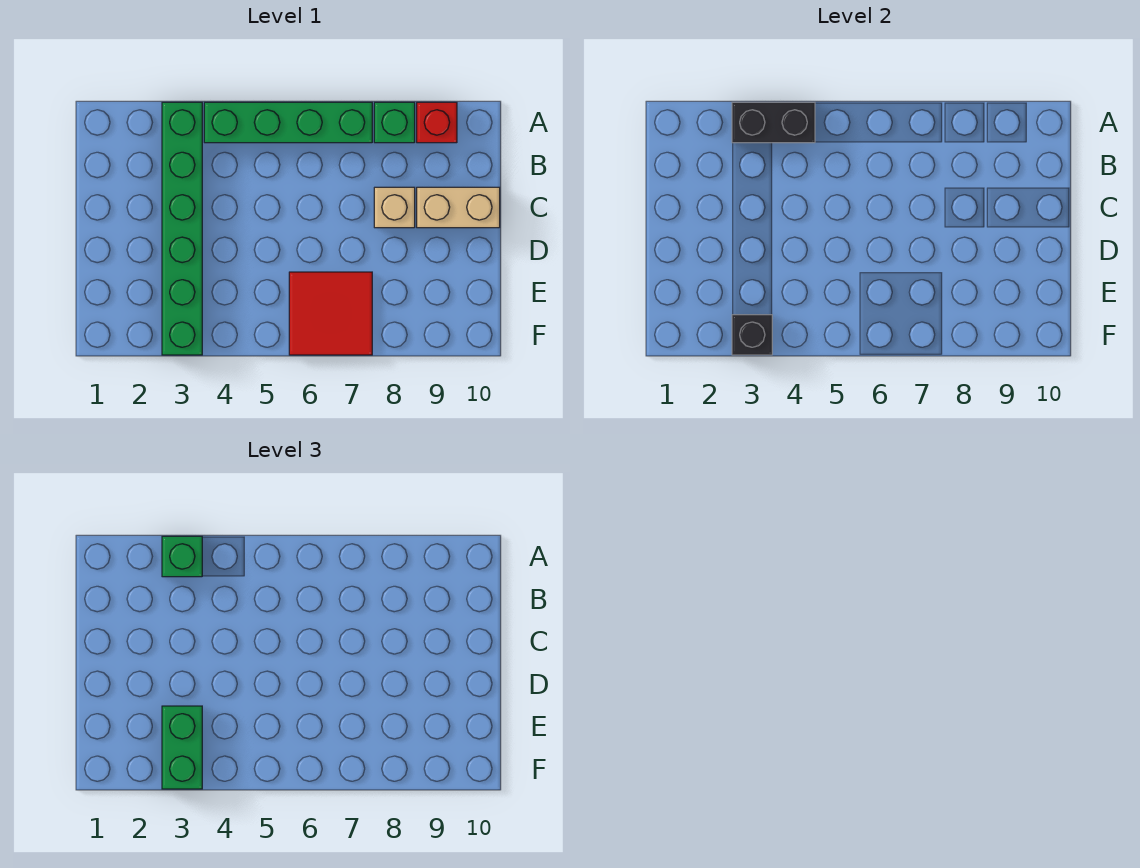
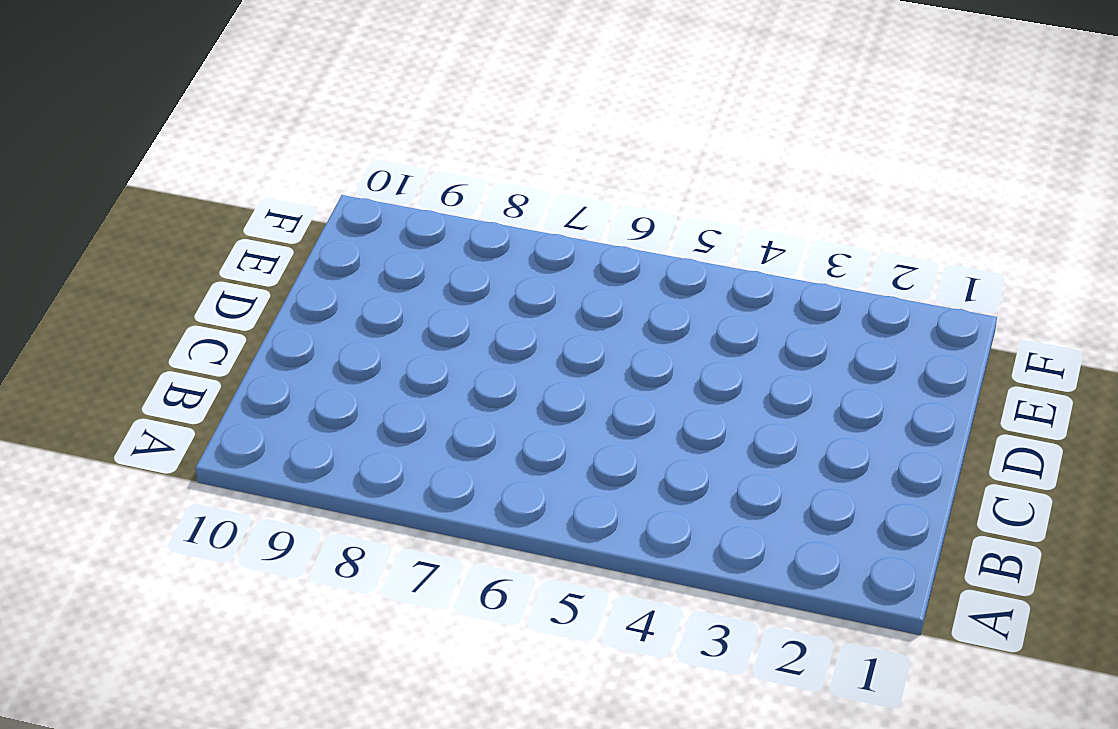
none -> green brick A3:F3 level 1
none -> green brick A4:A7 level 1

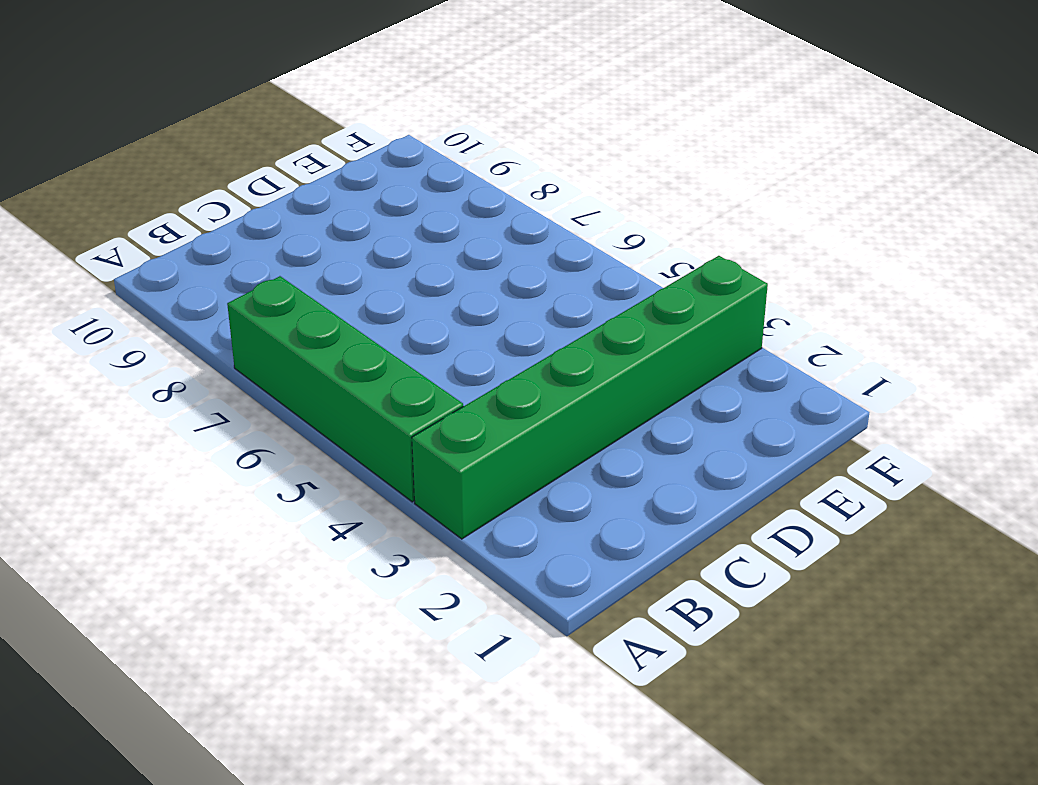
none -> green brick A8 level 1
none -> red brick A9 level 1

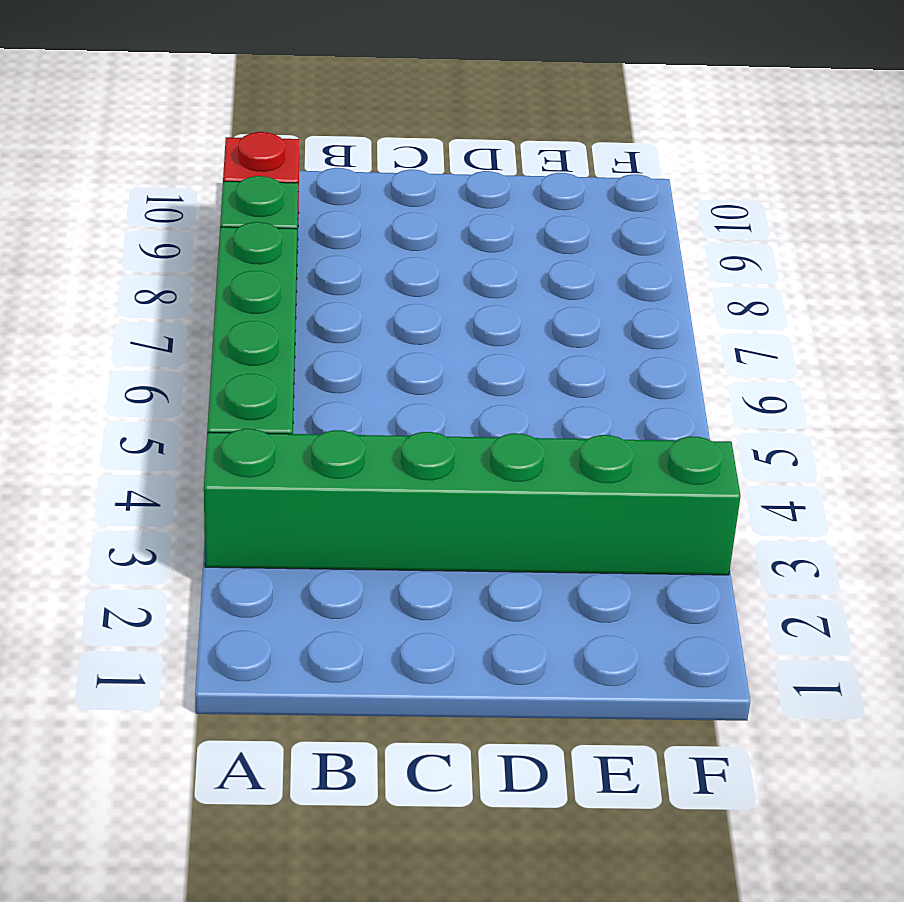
none -> tan brick C8 level 1
none -> tan brick C9:C10 level 1

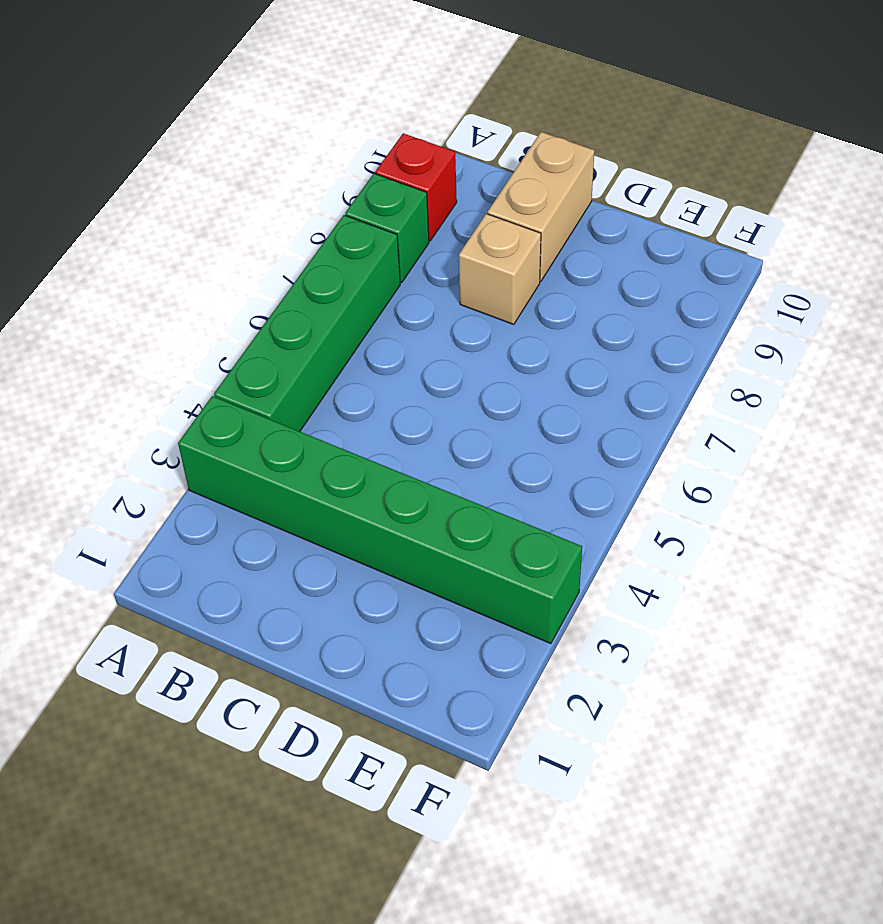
none -> red tile E6:F7 level 1
none -> black brick A3:A4 level 2

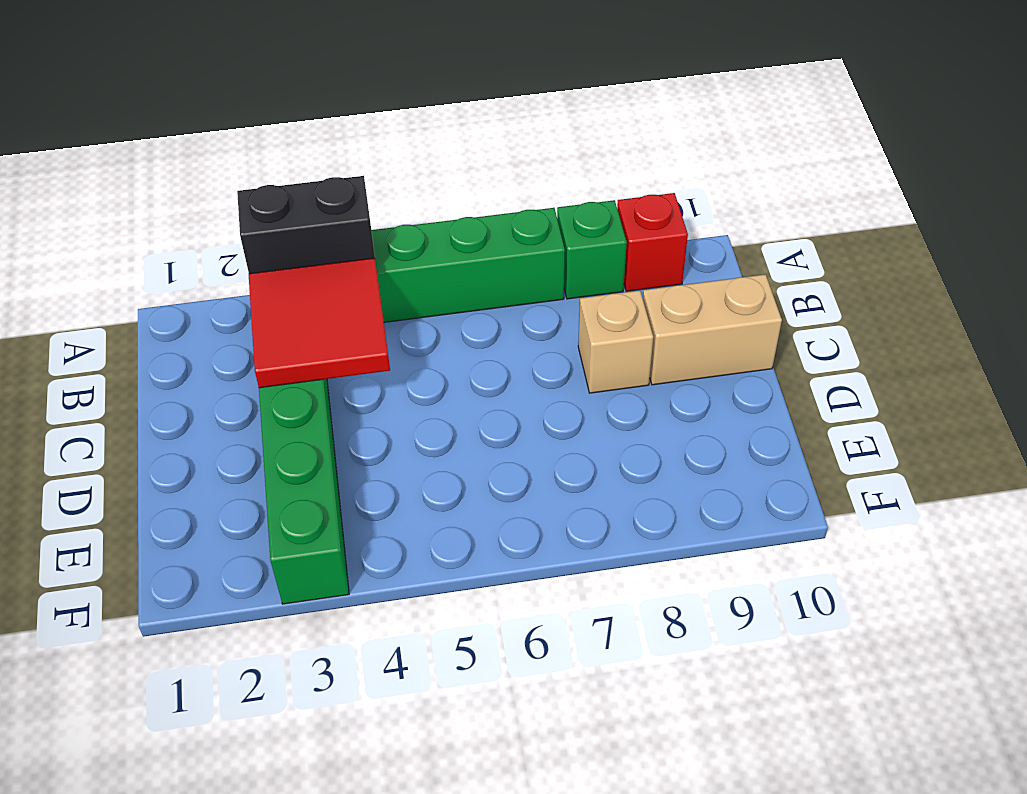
red tile B3:C4 level 2 -> red tile E6:F7 level 1
none -> black brick F3 level 2
none -> green brick A3 level 3

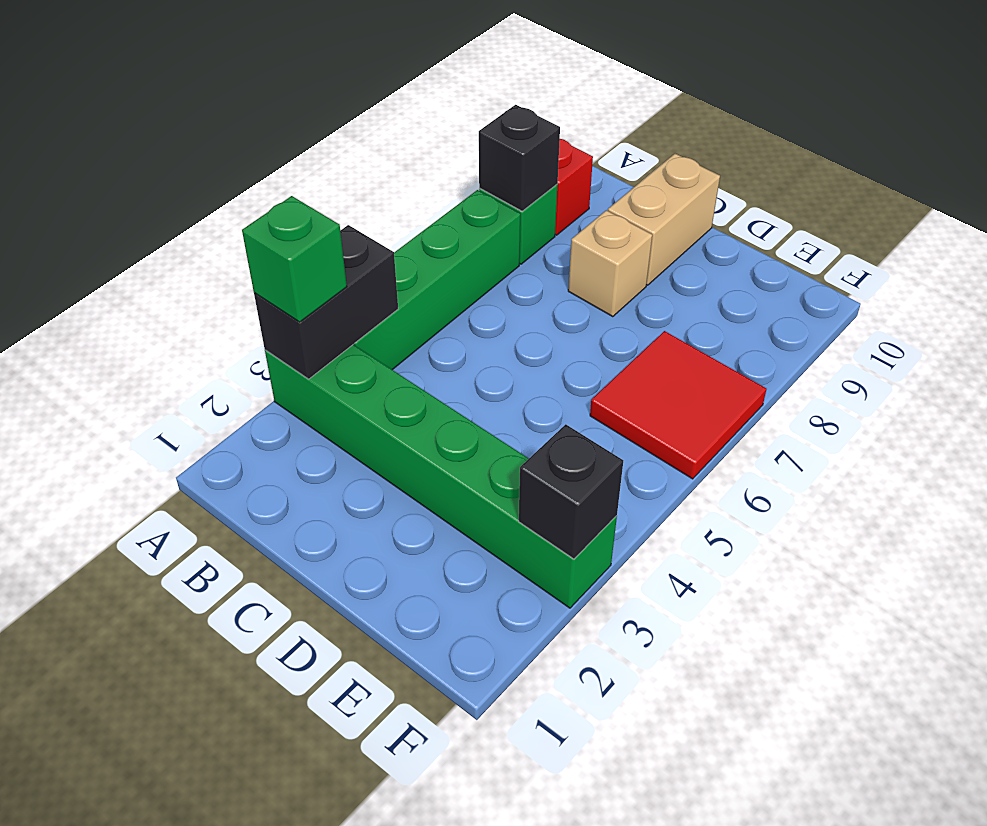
black brick A8 level 2 -> none
none -> green brick E3:F3 level 3

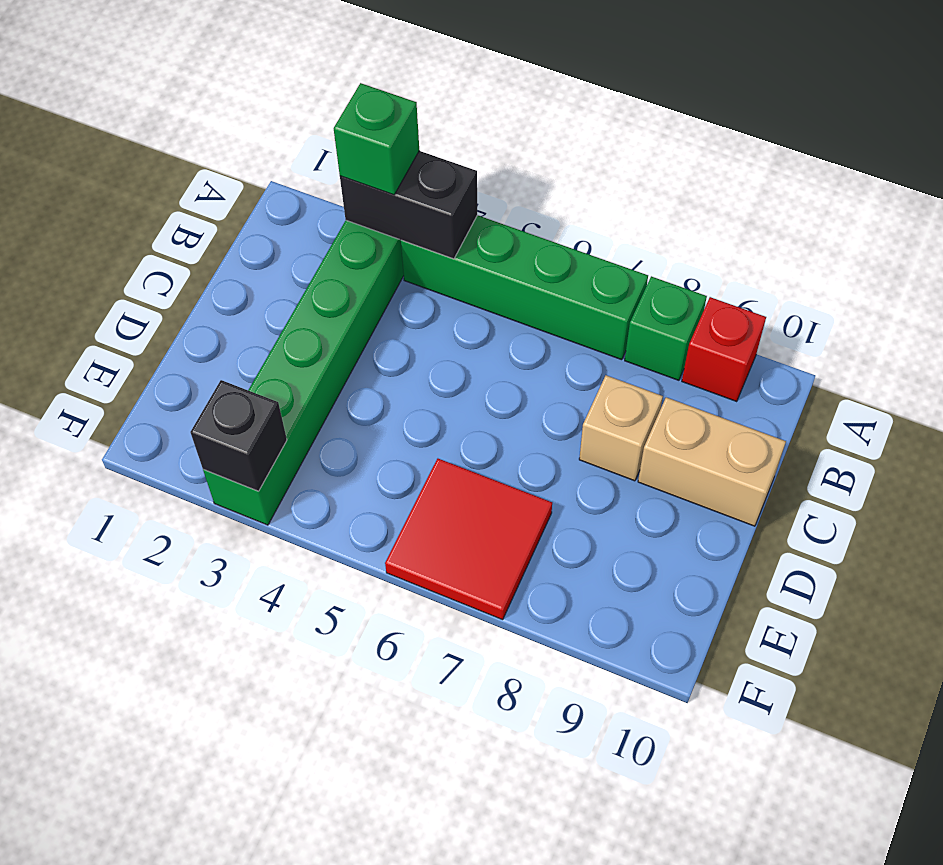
none -> green brick E3:F3 level 3

